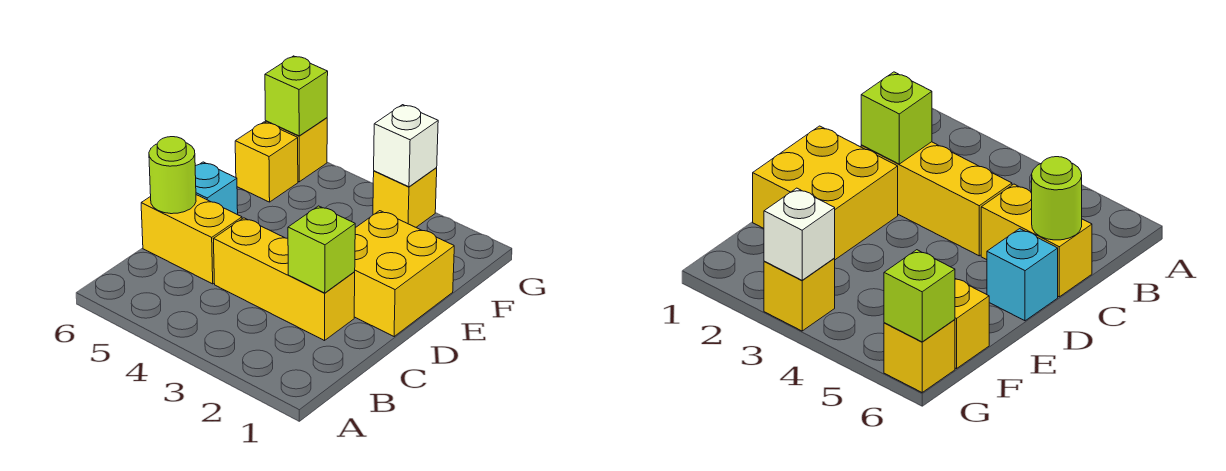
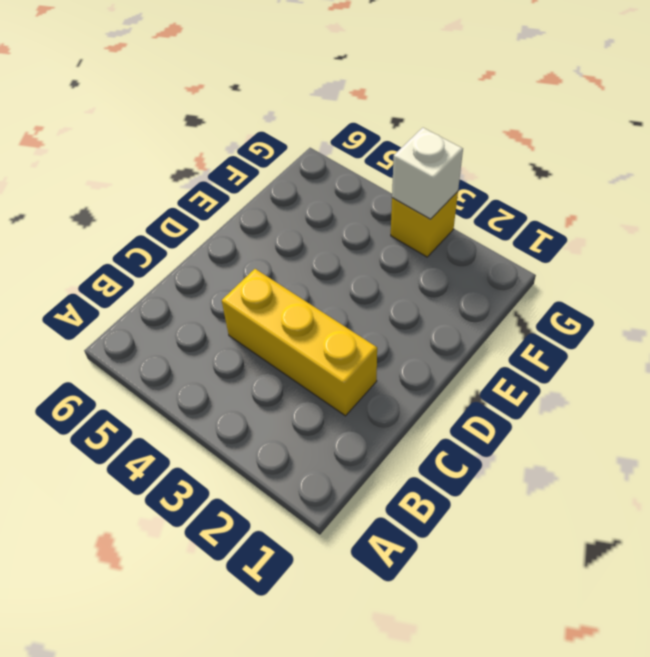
none -> yellow brick C5:C6 level 1
none -> yellow brick D1:E2 level 1

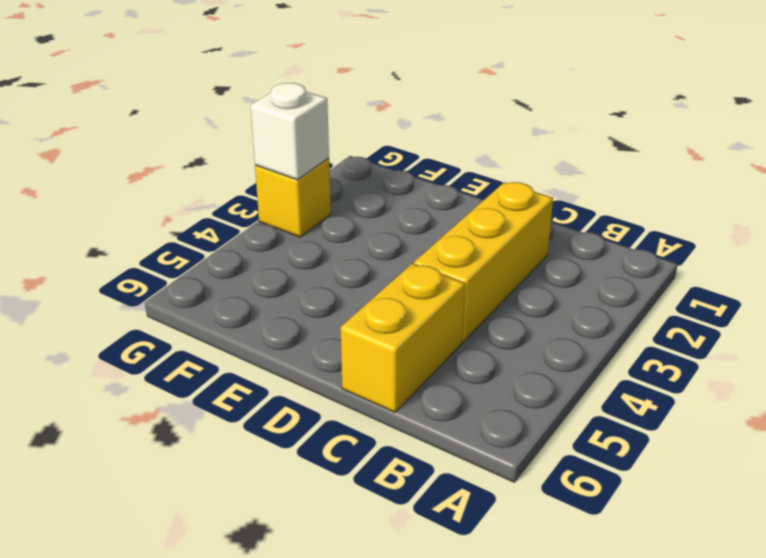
none -> yellow brick D1:E2 level 1
none -> cyan brick D6 level 1

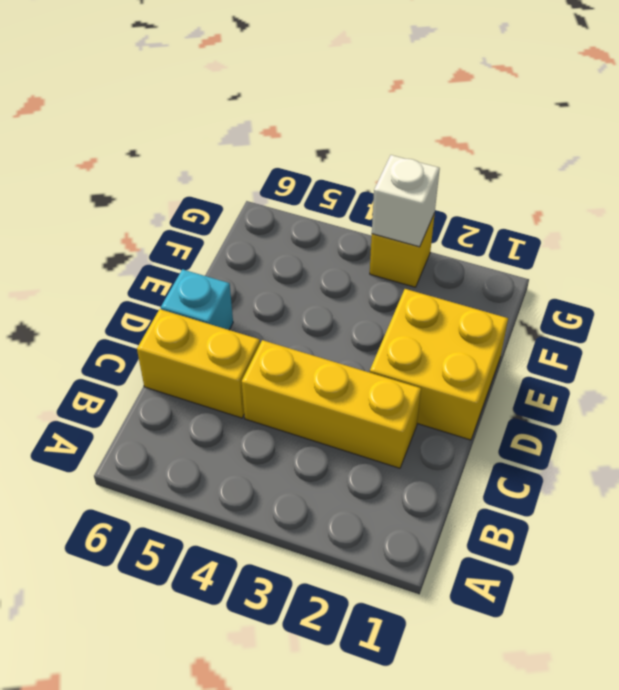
none -> yellow brick F6 level 1
none -> yellow brick G6 level 1

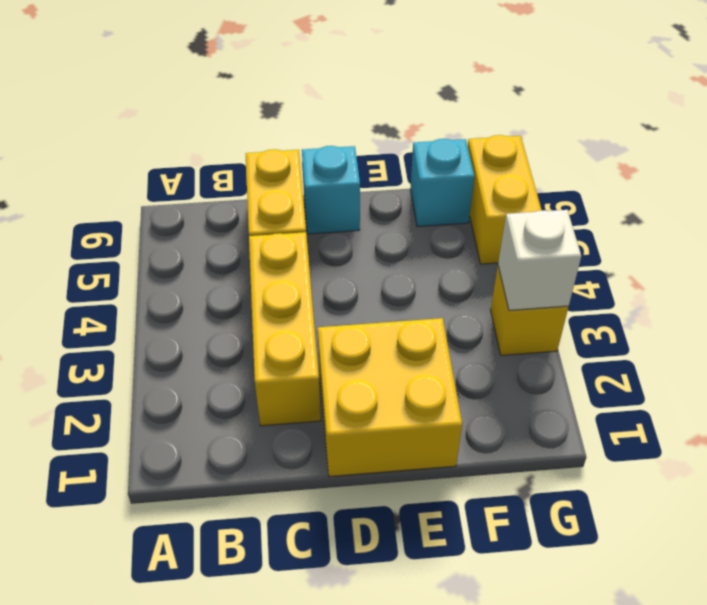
cyan brick F6 level 1 -> yellow brick F6 level 1
yellow brick G5:G6 level 1 -> yellow brick G6 level 1
none -> lime brick C2 level 2
none -> lime round brick C6 level 2

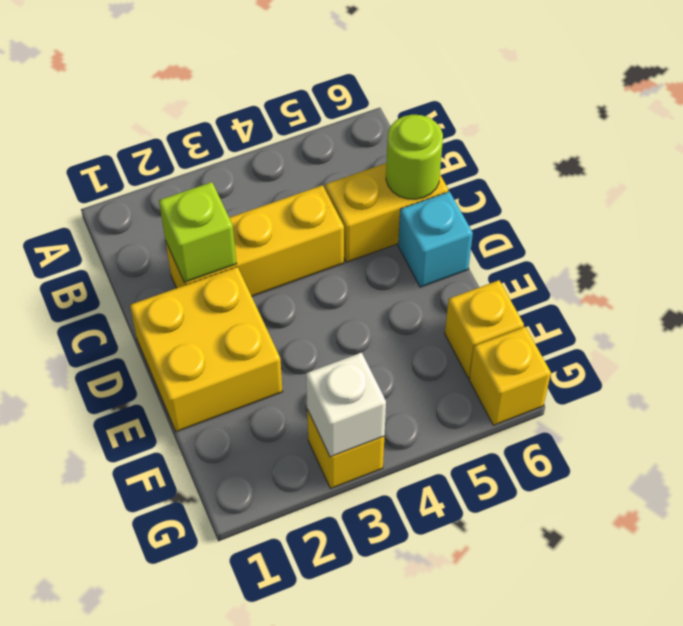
none -> lime brick G6 level 2

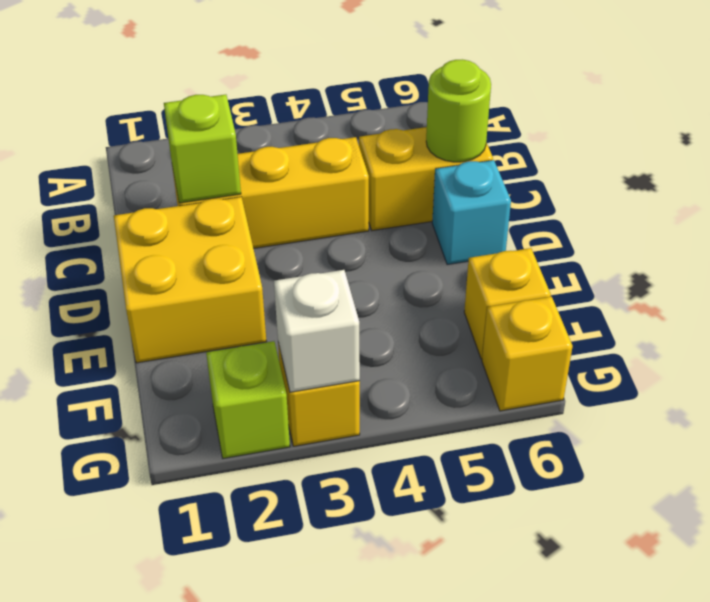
lime brick G2 level 1 -> lime brick G6 level 2

